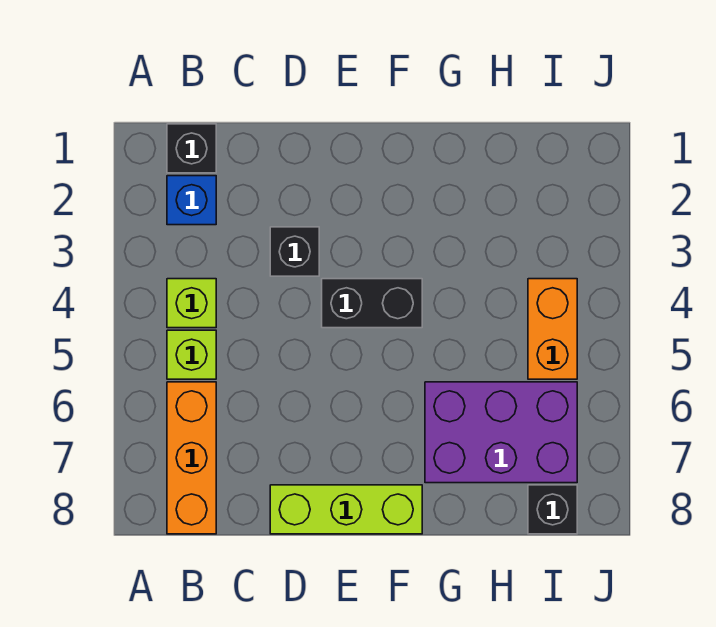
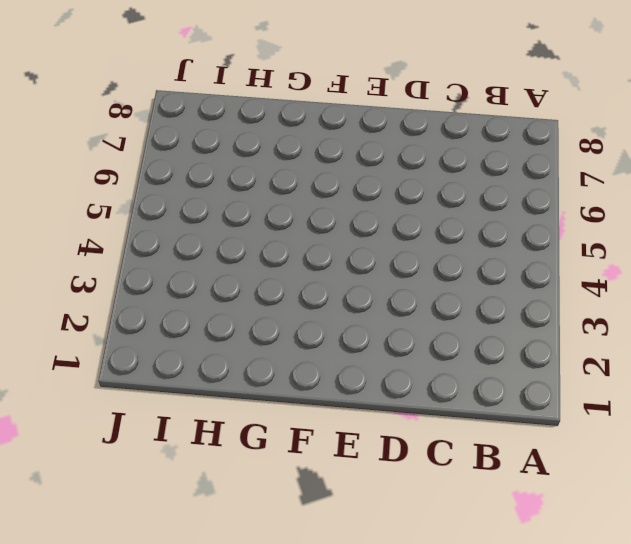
none -> black brick B1 level 1
none -> blue brick B2 level 1

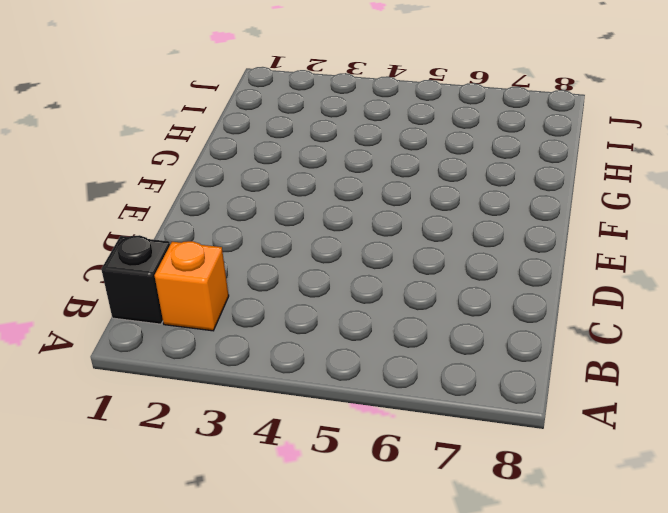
orange brick B2 level 1 -> blue brick B2 level 1
none -> lime brick B4 level 1
none -> lime brick B5 level 1

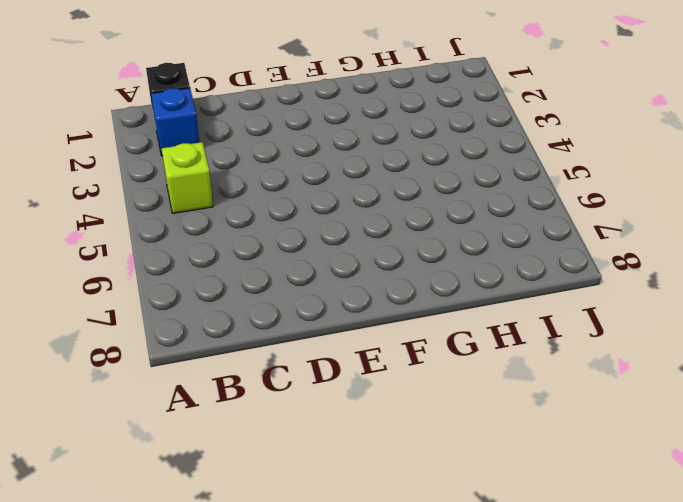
none -> lime brick B5 level 1
none -> orange brick B6:B8 level 1

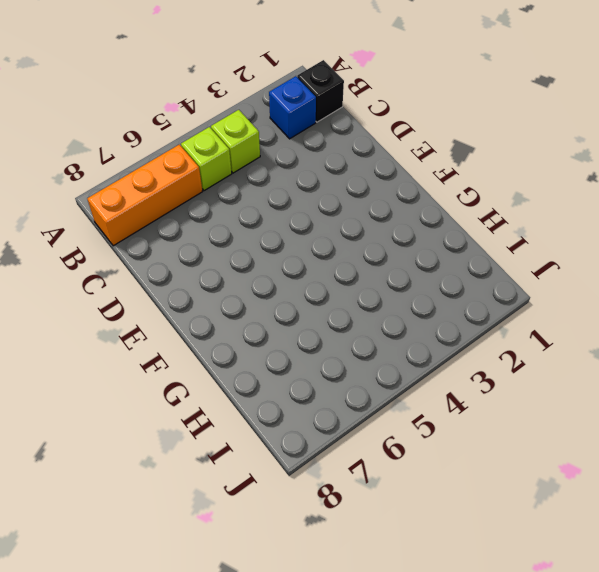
none -> black brick D3 level 1
none -> lime brick D8:F8 level 1

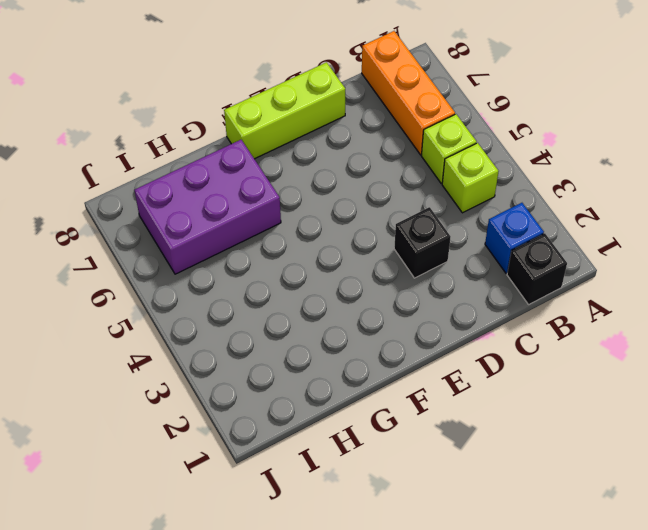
none -> black brick E4:F4 level 1
none -> orange brick I4:I5 level 1

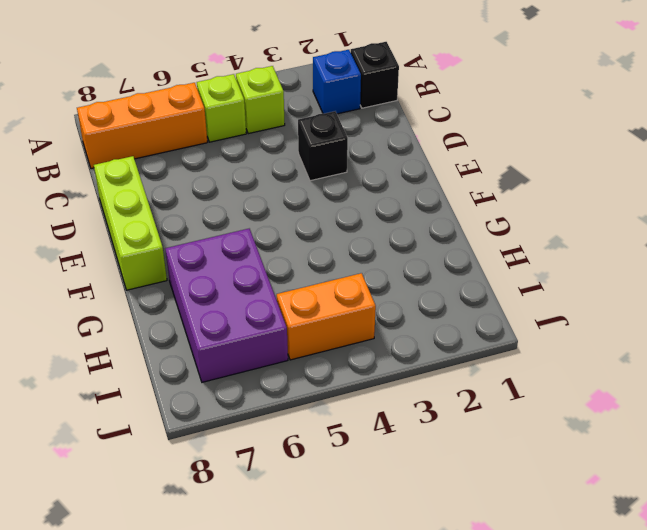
none -> black brick E4:F4 level 1
none -> black brick I8 level 1

